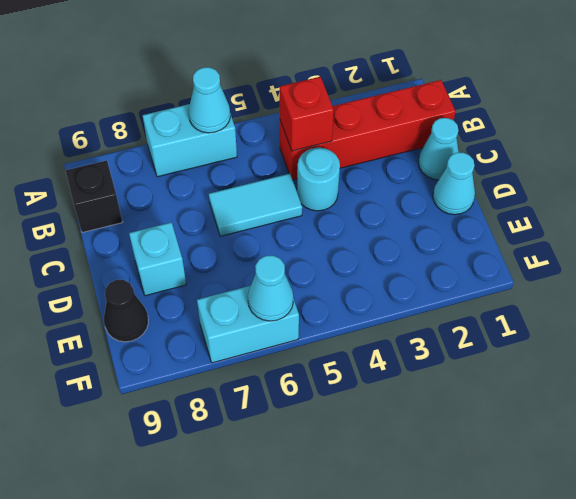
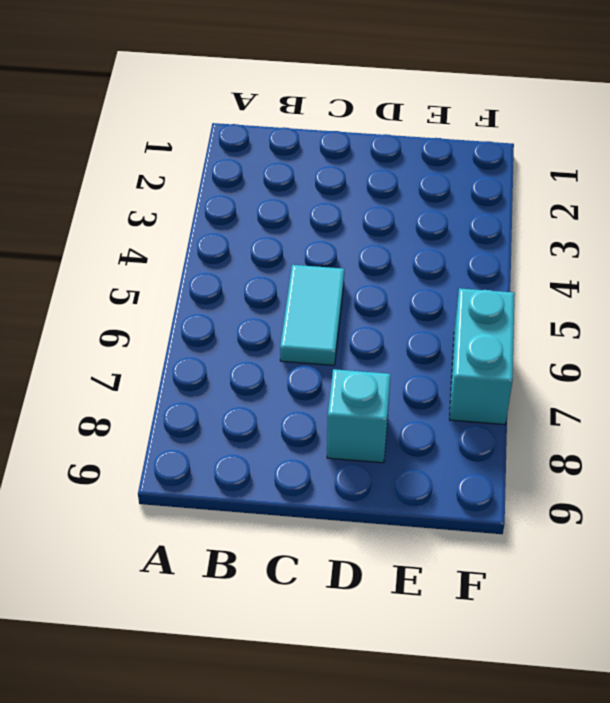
none -> cyan brick A6:A7 level 1
none -> red brick B1:B4 level 1
none -> black brick B9 level 1

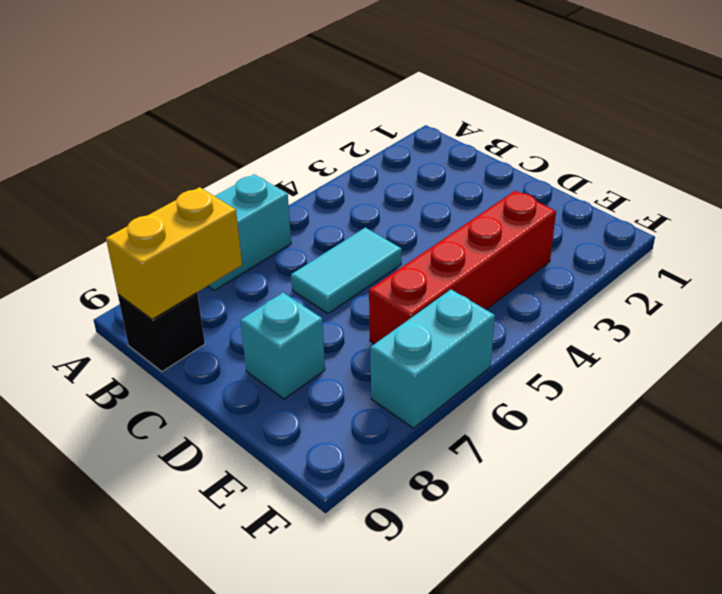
yellow brick B8:B9 level 2 -> none
red brick E3:E6 level 1 -> red brick B1:B4 level 1
none -> cyan cone C1 level 1
none -> cyan round brick C4 level 1
none -> cyan cone D1 level 1

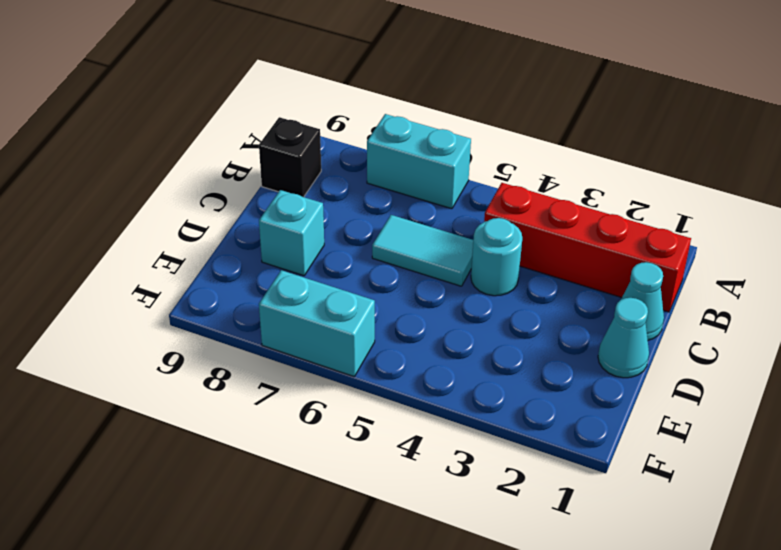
none -> black cone E9 level 1
none -> cyan cone A6 level 2
none -> red brick B4 level 2

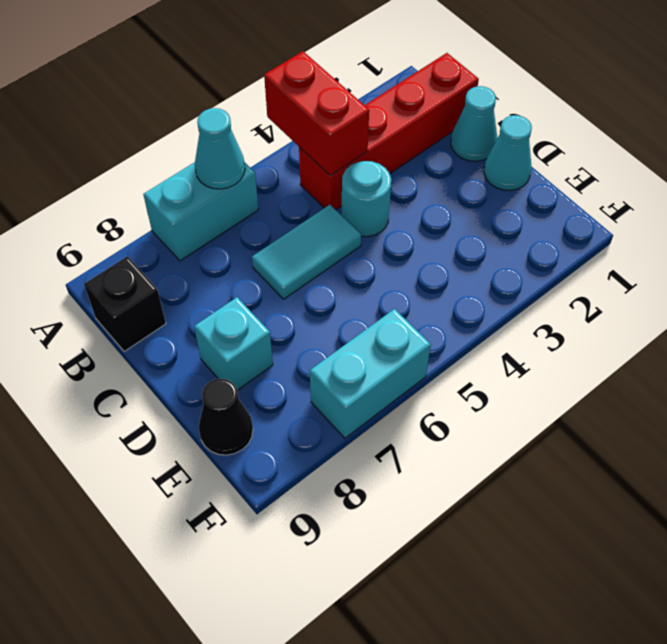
red brick A4:B4 level 2 -> red brick B4 level 2
none -> cyan cone F6 level 2

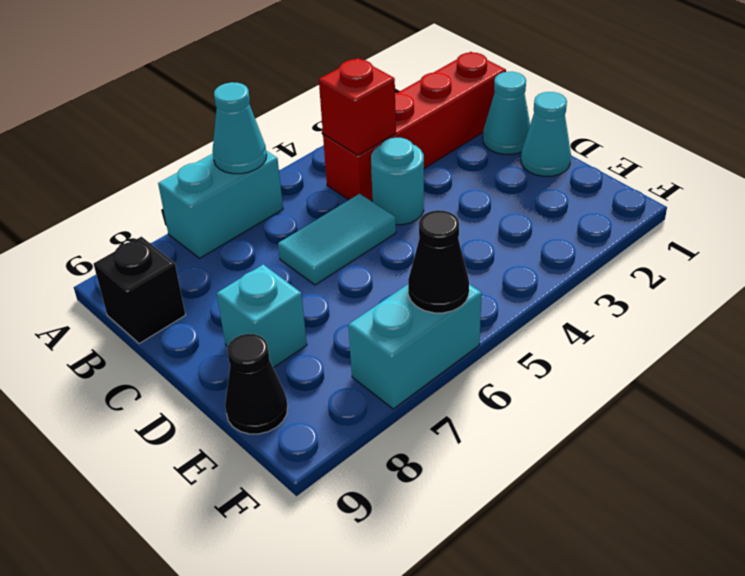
black cone F6 level 2 -> cyan cone F6 level 2

